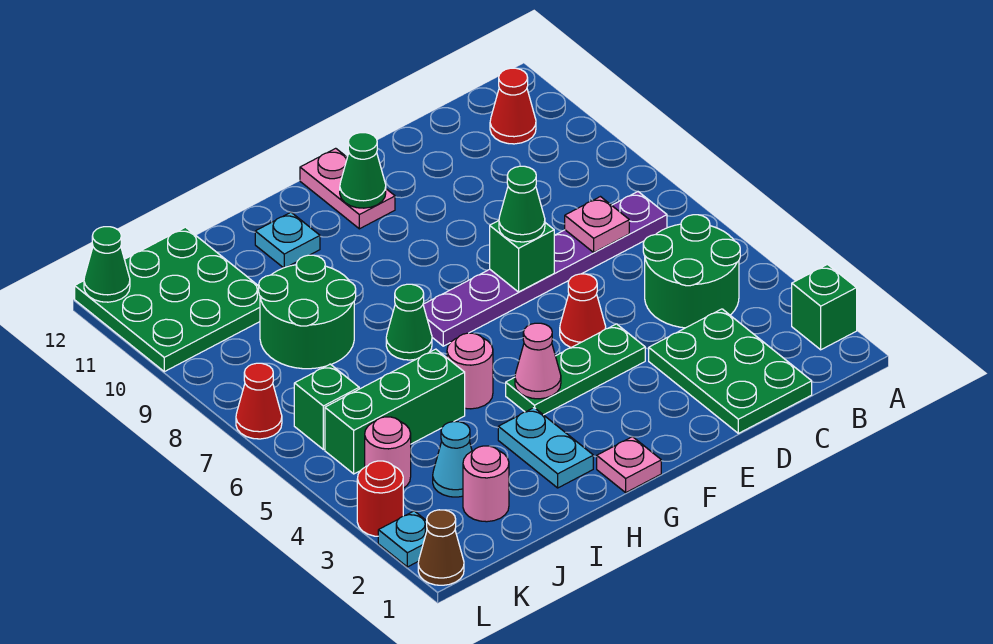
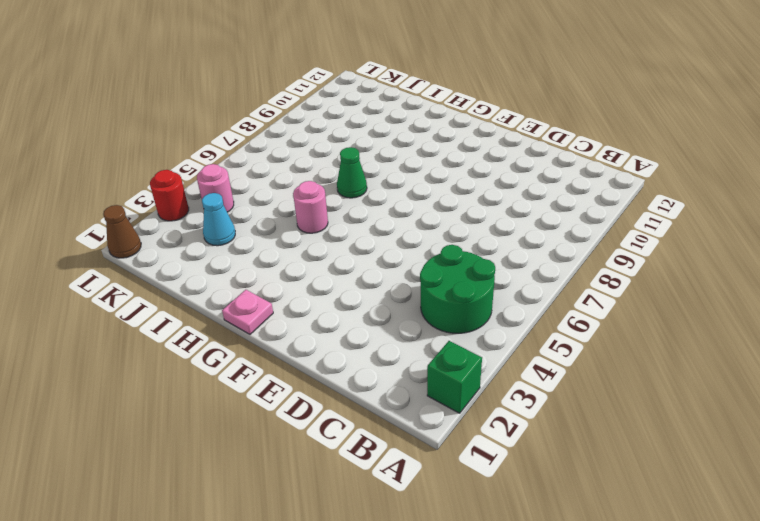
none -> purple plate B7:G7 level 1
none -> red cone B11 level 1
none -> green plate C1:D3 level 1
none -> green plate E4:G4 level 1

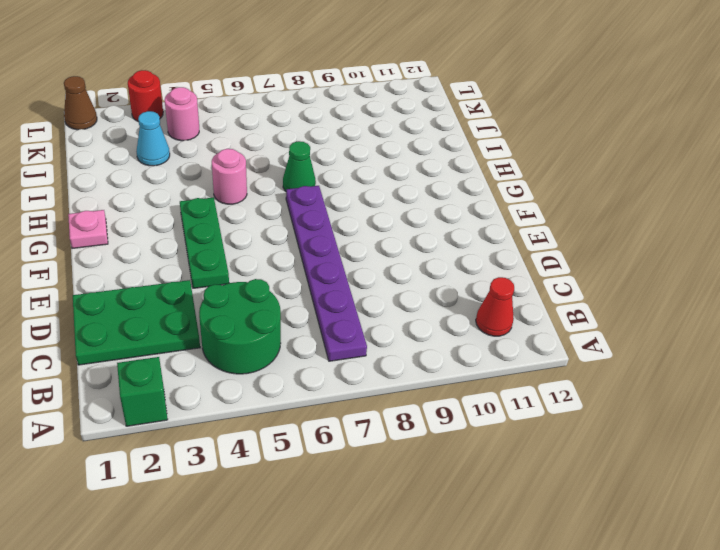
none -> red cone E5 level 1
none -> pink plate F11:F12 level 1
none -> cyan plate H2:H3 level 1
none -> cyan plate H11 level 1

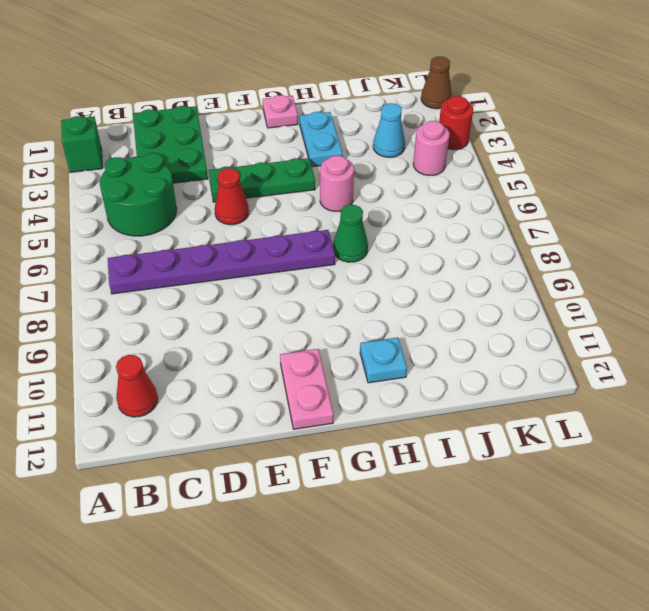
none -> green brick I5:K5 level 1
none -> green round brick I8:J9 level 1
none -> pink round brick J2 level 1
none -> green plate J10:L12 level 1

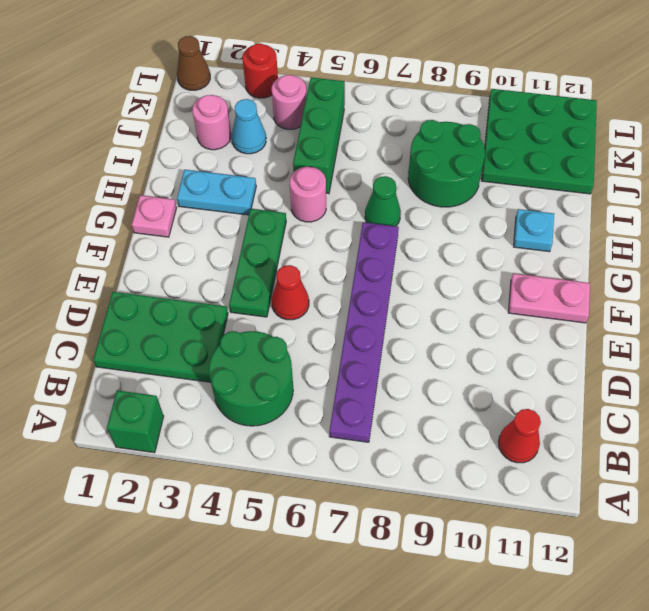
none -> green brick K6 level 1
none -> cyan plate L2 level 1
none -> red cone L7 level 1
none -> pink plate C7 level 2

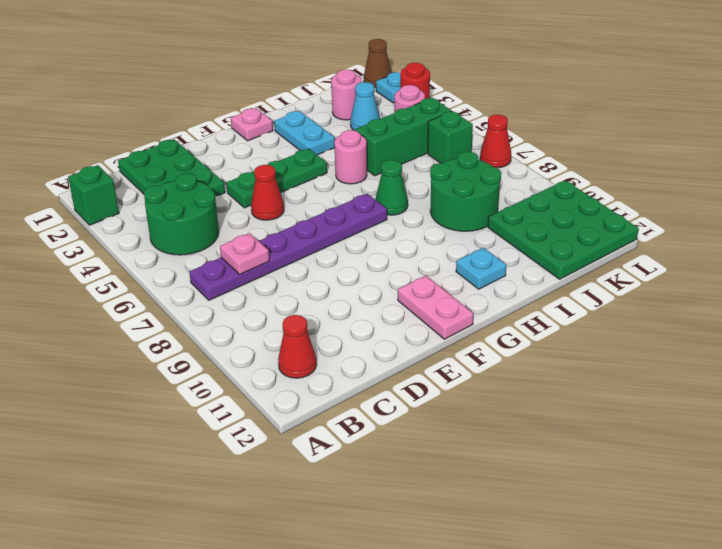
none -> green brick E7 level 2
none -> green cone F11 level 2
none -> pink cone G4 level 2
none -> green cone L12 level 2

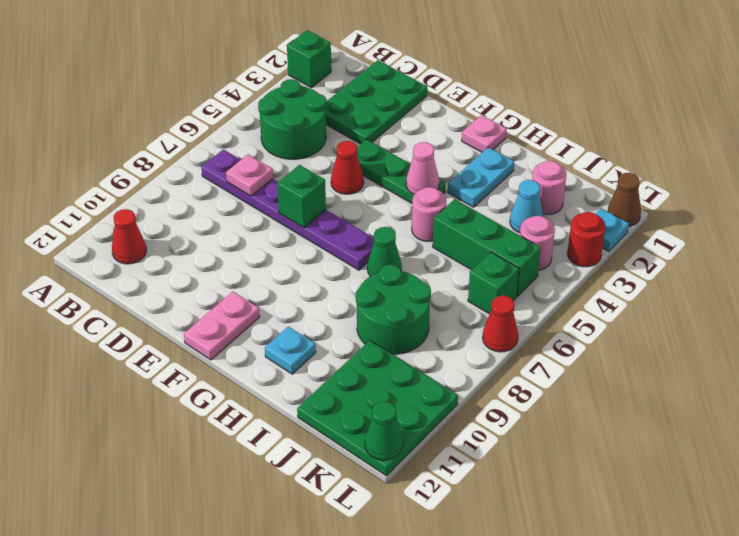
none -> green cone F11 level 2
none -> green cone E7 level 3

